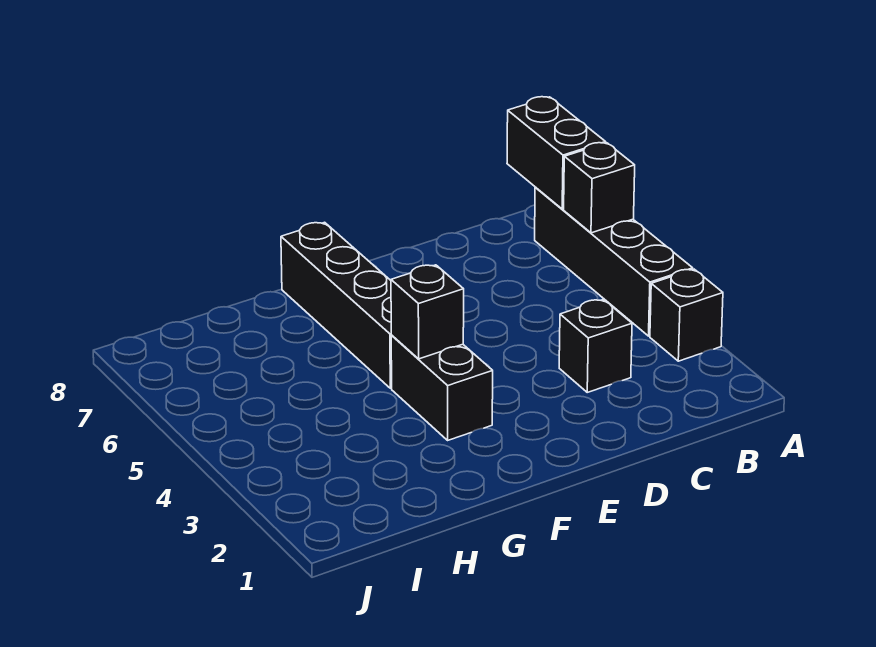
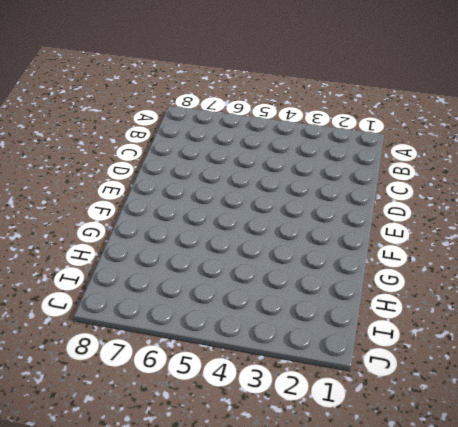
none -> black brick A3 level 1
none -> black brick A4:A7 level 1

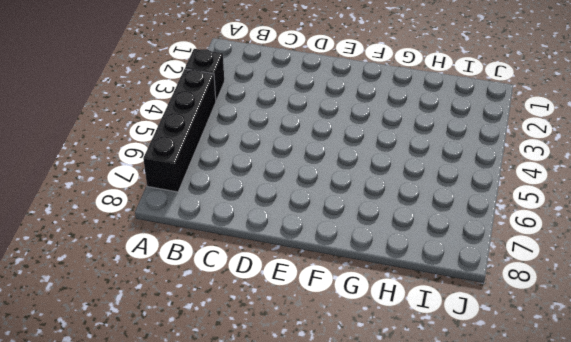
none -> black brick C3 level 1
none -> black brick F3:F4 level 1

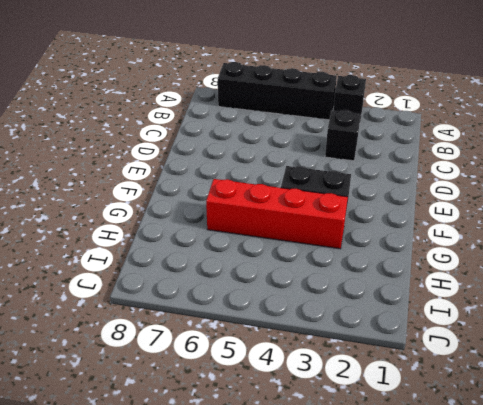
red brick G3:G6 level 1 -> none
none -> black brick F5:F8 level 1
none -> black brick A6 level 2

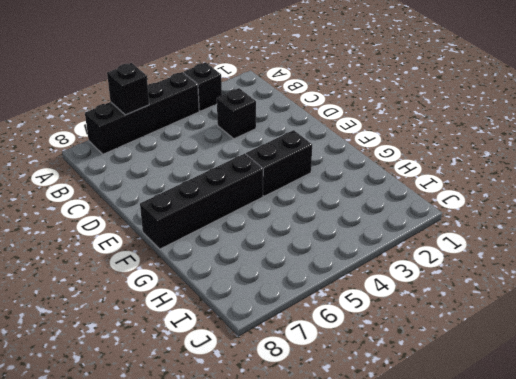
none -> black brick A7:A8 level 2
none -> black brick F4 level 2

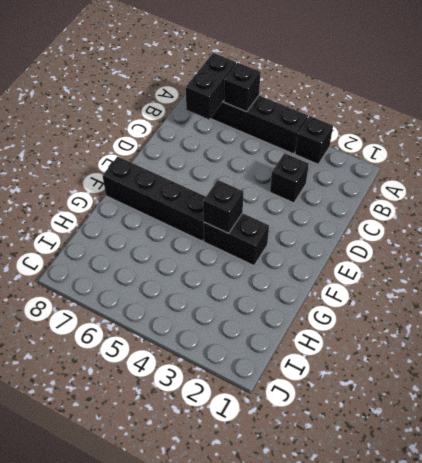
black brick A7:B7 level 2 -> black brick A7:A8 level 2

